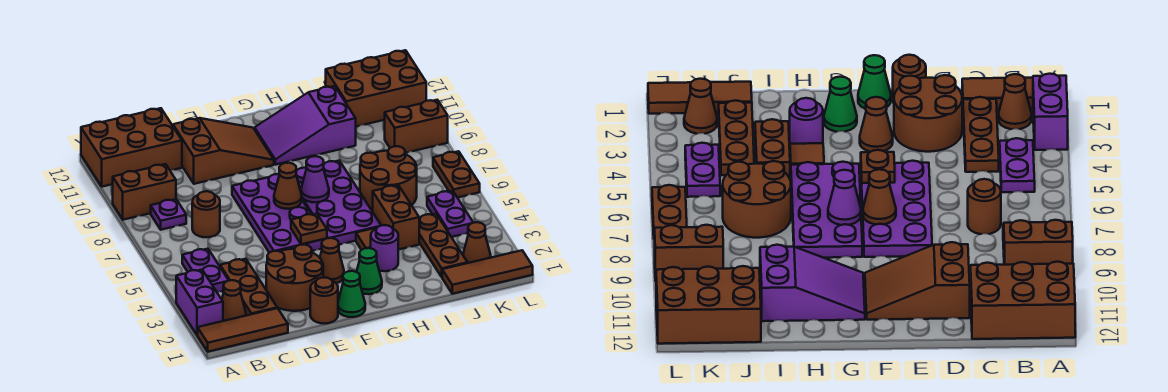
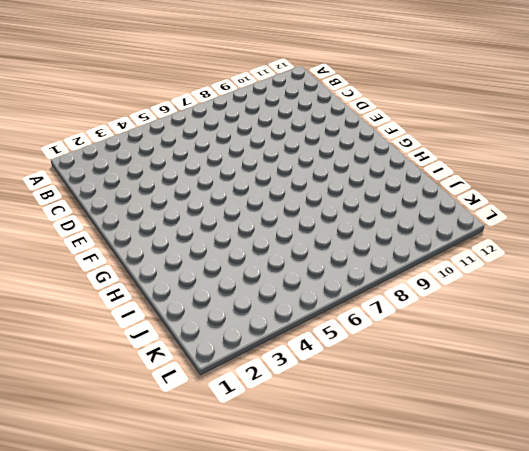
none -> brown tile A1:C1 level 1
none -> purple brick A2:A3 level 1
none -> brown brick A9:B9 level 1
none -> brown brick A11:C12 level 1

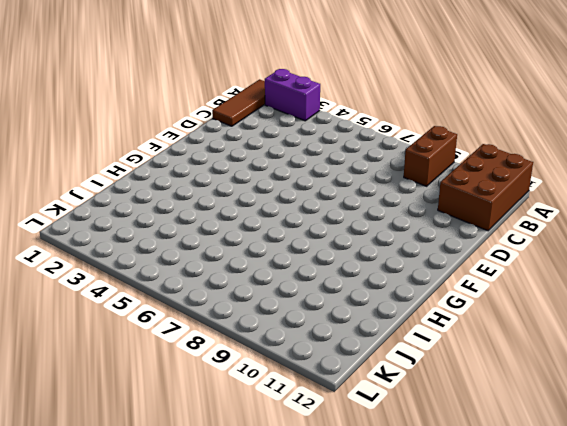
none -> brown cone B2 level 1
none -> purple plate B4:B5 level 1
none -> purple plate B8 level 1
none -> brown plate C2:C4 level 1

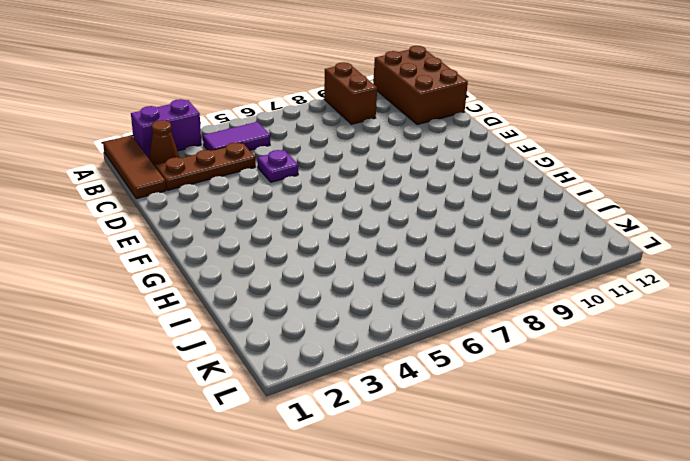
purple tile B4:B5 level 1 -> purple plate B4:B5 level 1
purple plate D5 level 1 -> purple plate B8 level 1
none -> brown round brick C7 level 1
none -> brown round brick D2:E3 level 1
none -> brown slope D10:F11 level 1 top D
none -> brown round brick E1 level 1

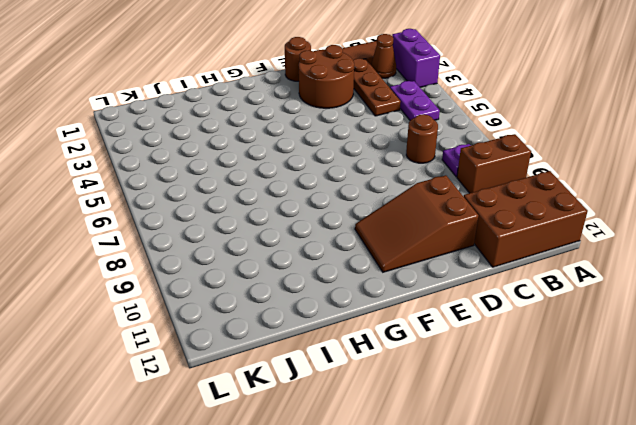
none -> purple plate E5:F8 level 1
none -> green cone F1 level 1
none -> brown cone F3 level 1
none -> green cone G2 level 1

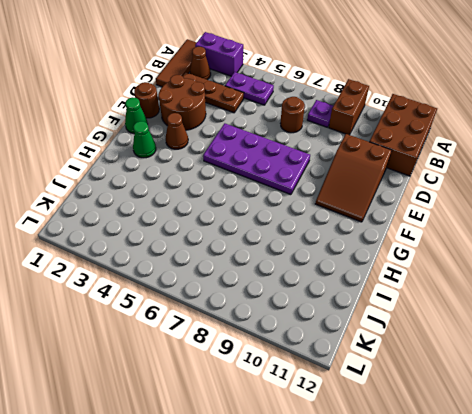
none -> purple plate G5:H8 level 1
none -> purple slope G10:I11 level 1 top I
none -> purple round brick H3 level 1
none -> brown tile H4 level 1

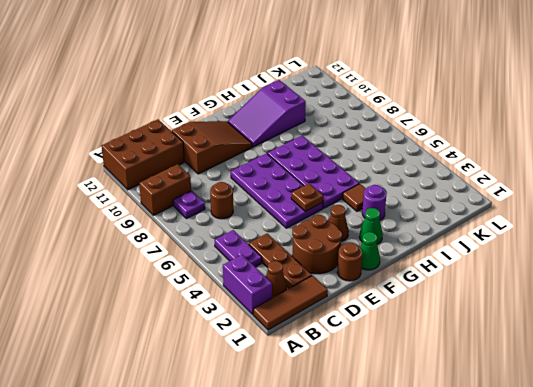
none -> brown brick I4:I5 level 1
none -> brown round brick I6:J7 level 1
none -> brown tile J1:L1 level 1
none -> brown plate J2:J4 level 1

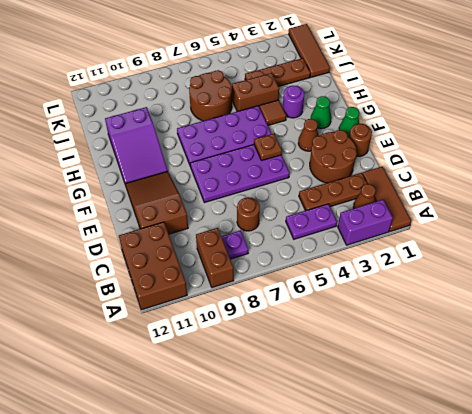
none -> brown brick J11:L12 level 1
none -> brown cone K2 level 1
none -> purple plate K4:K5 level 1
none -> brown brick K9:L9 level 1

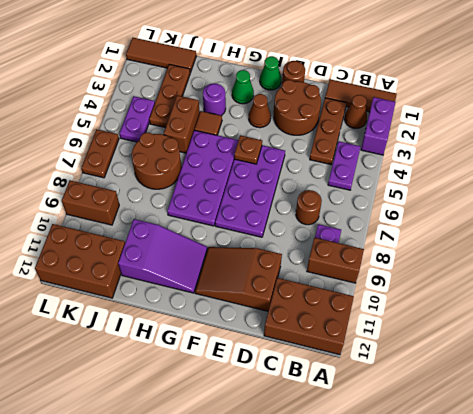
none -> brown cone K2 level 1
none -> brown cone F7 level 2
none -> purple cone G7 level 2

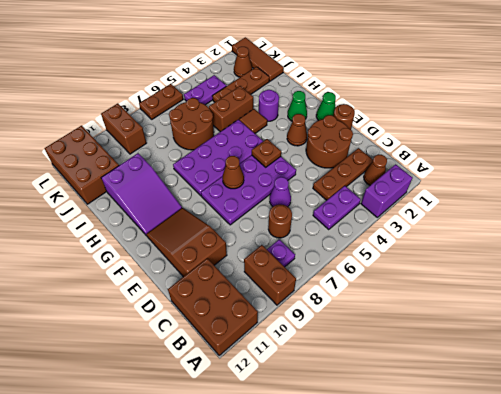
purple cone D6 level 1 -> purple cone G7 level 2
none -> brown tile A1:C1 level 1

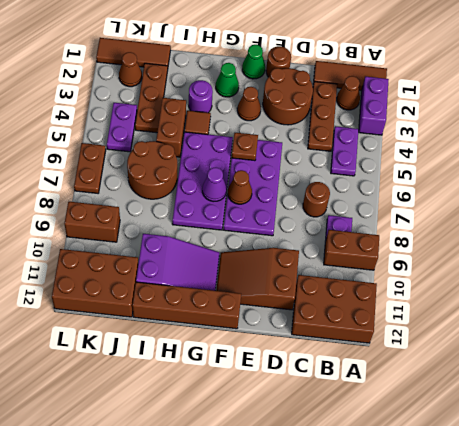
brown brick F12:I12 level 1 -> none

